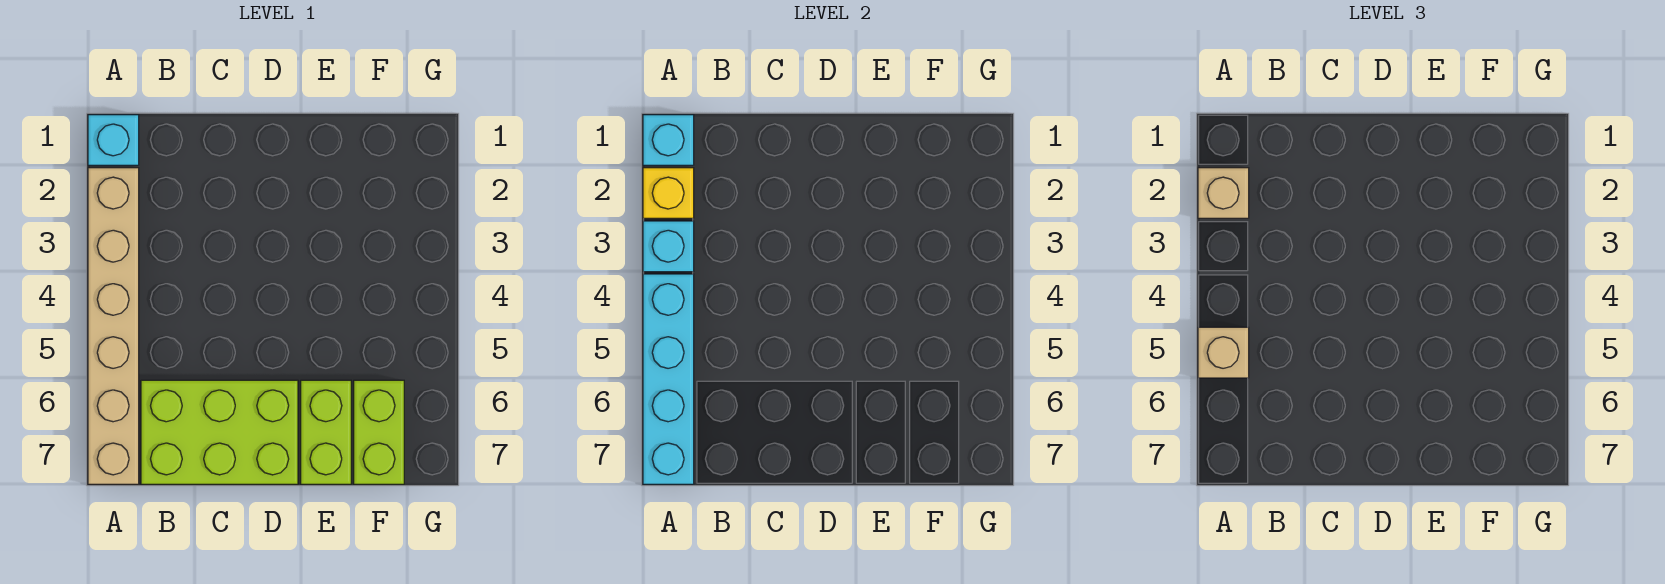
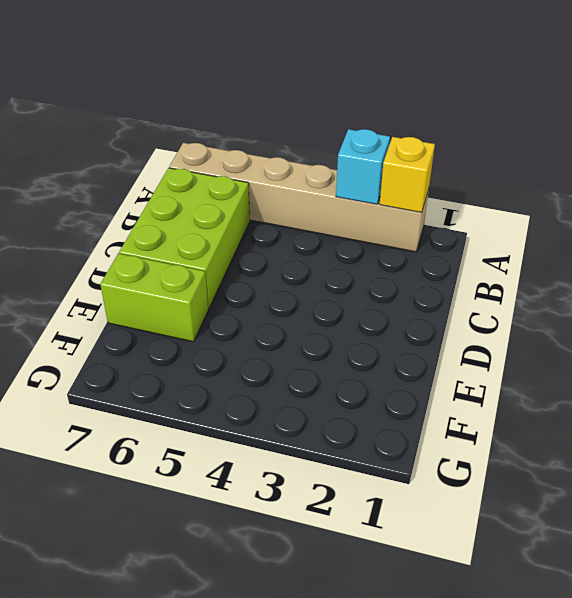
none -> cyan brick A1 level 1
none -> lime brick F6:F7 level 1

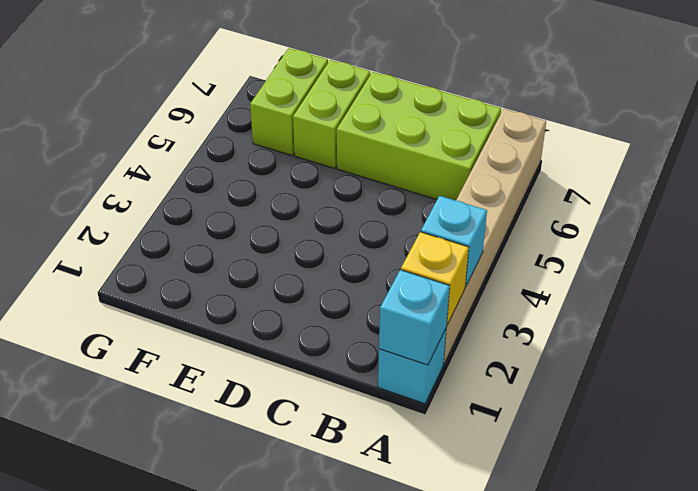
none -> cyan brick A4:A7 level 2
none -> tan brick A2 level 3

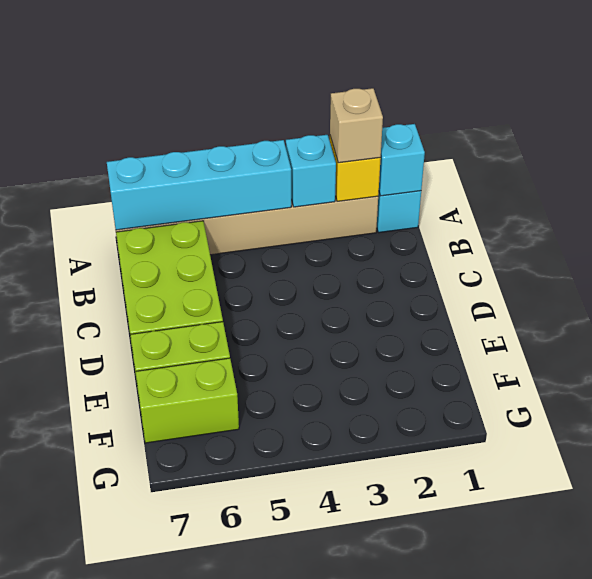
none -> tan brick A5 level 3

